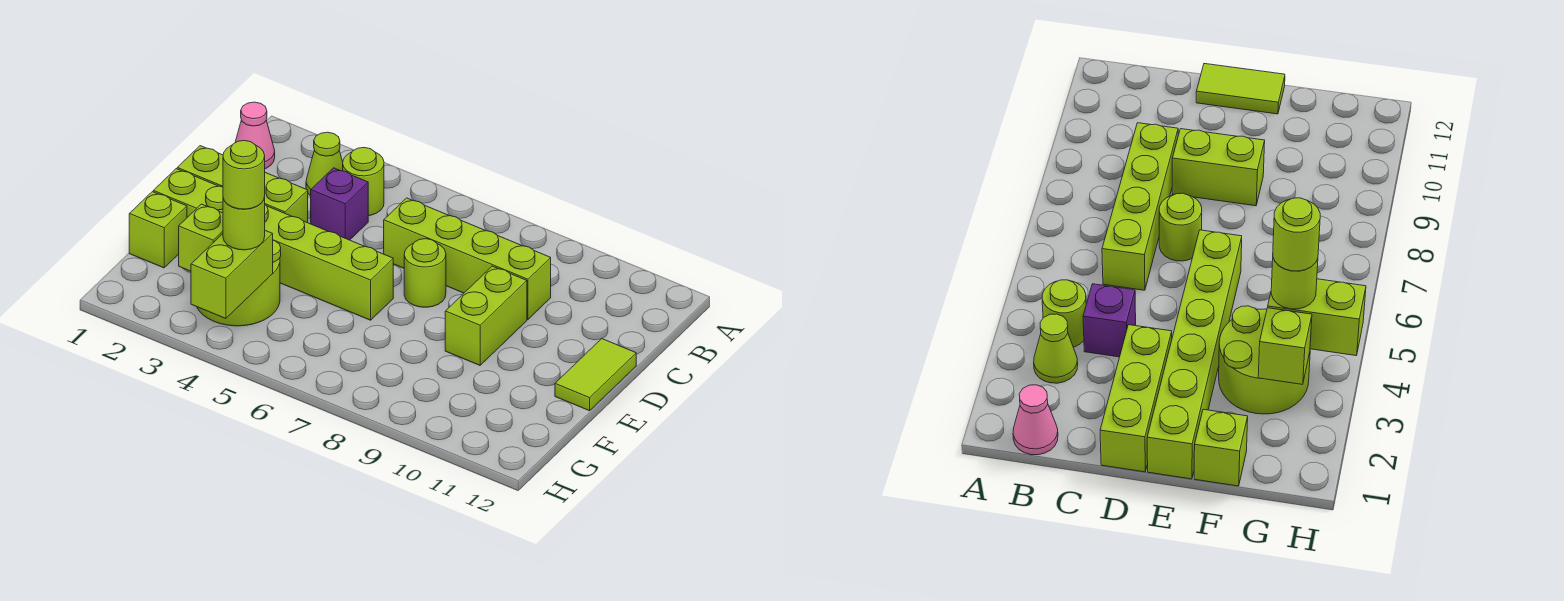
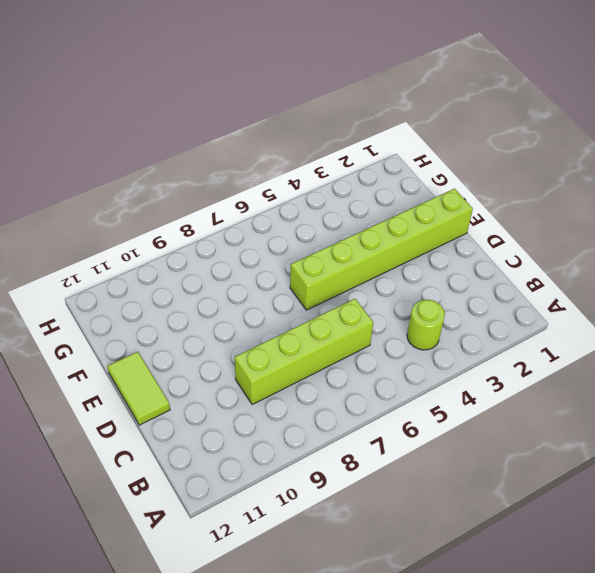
none -> pink cone B1 level 1
none -> lime cone B3 level 1
none -> purple brick C4 level 1

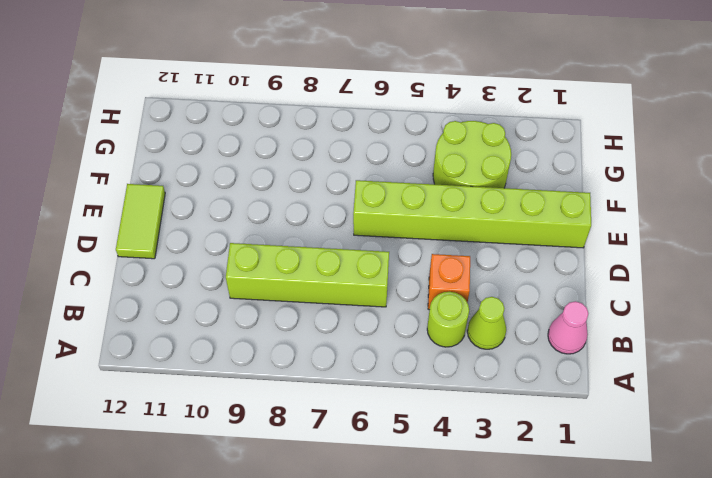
orange brick C4 level 1 -> purple brick C4 level 1
none -> lime brick D1:D3 level 1
none -> lime round brick D7 level 1
none -> lime brick D9:E9 level 1

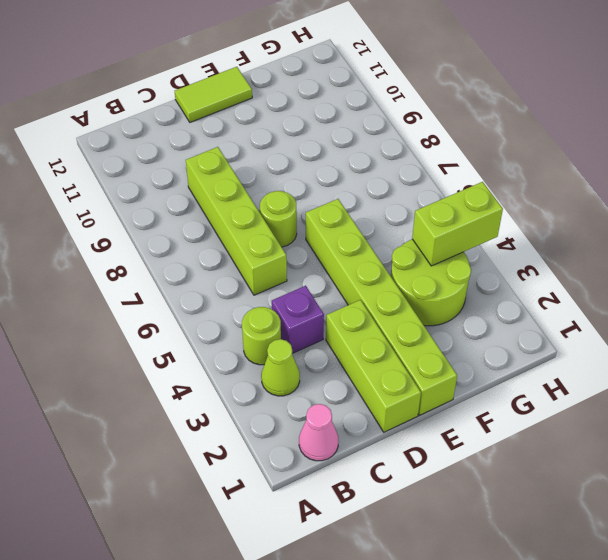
none -> lime brick D9:E9 level 1
none -> lime brick F1 level 1
none -> lime brick G3 level 2

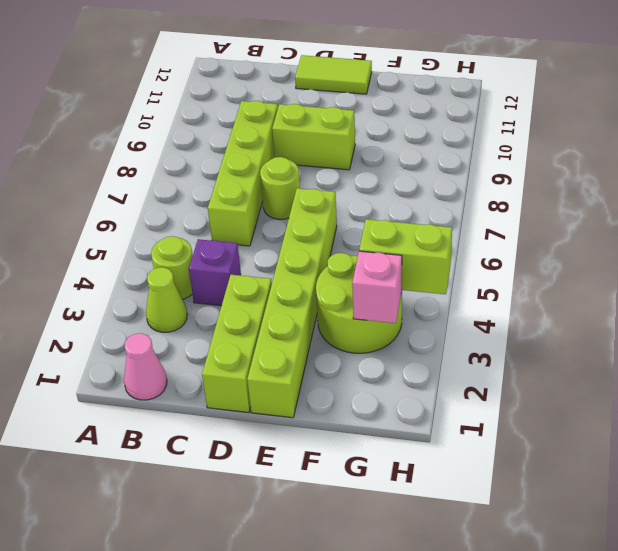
pink brick G3 level 2 -> lime brick G3 level 2
none -> lime brick F1 level 1
none -> lime round brick G4 level 3
none -> lime round brick G4 level 4

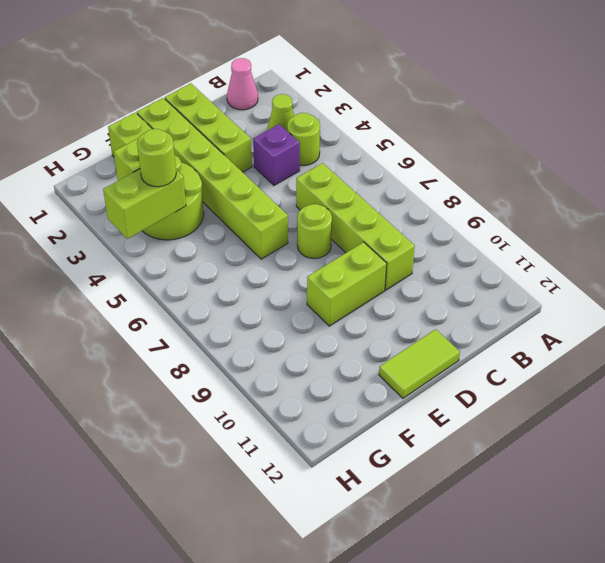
none -> lime round brick G4 level 4

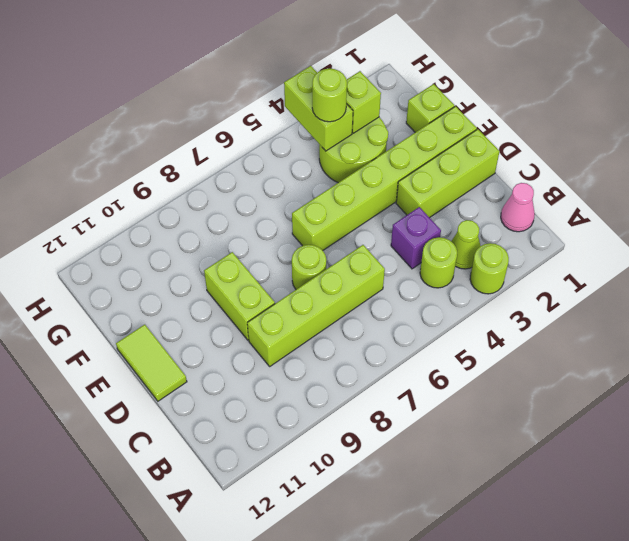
lime round brick A3 level 1 -> lime round brick G4 level 4

